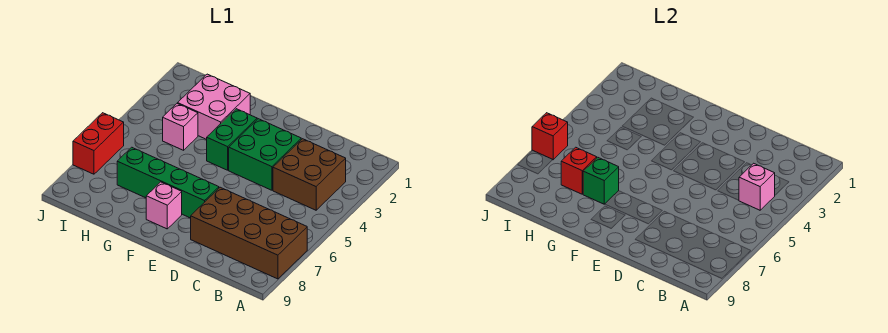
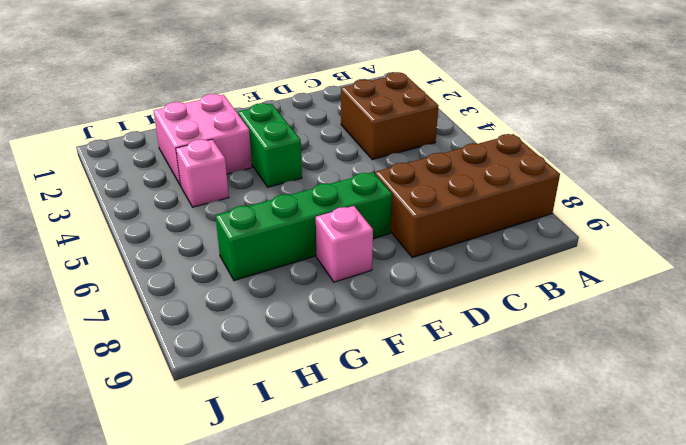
none -> green brick D3:E4 level 1
none -> red brick J6:J7 level 1
none -> pink brick B4 level 2

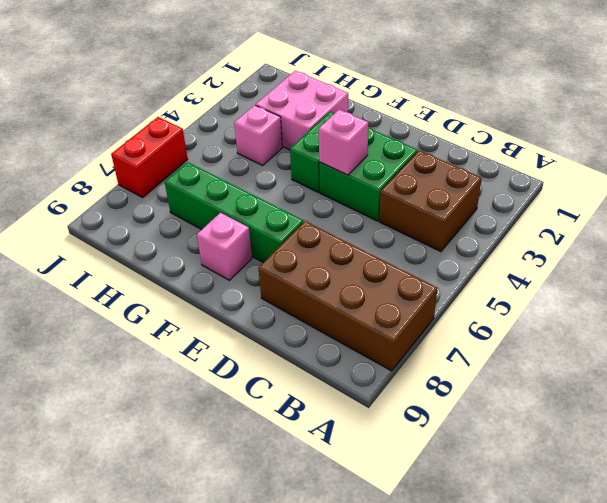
pink brick E4 level 2 -> pink brick B4 level 2
none -> green brick G7 level 2
none -> red brick H7 level 2
none -> red brick J6 level 2

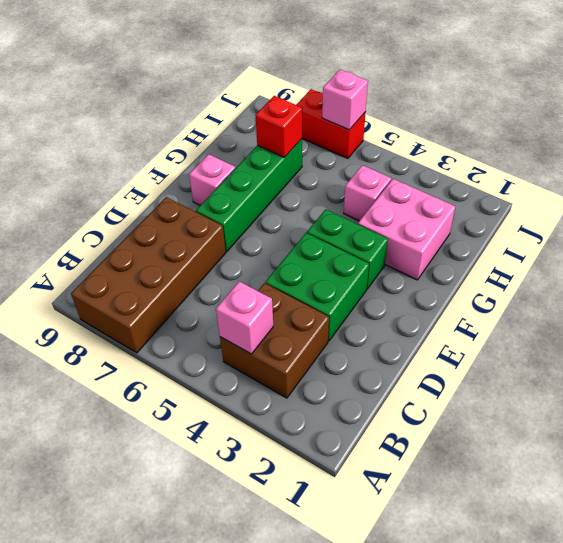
pink brick J6 level 2 -> red brick J6 level 2
none -> green brick G7 level 2

